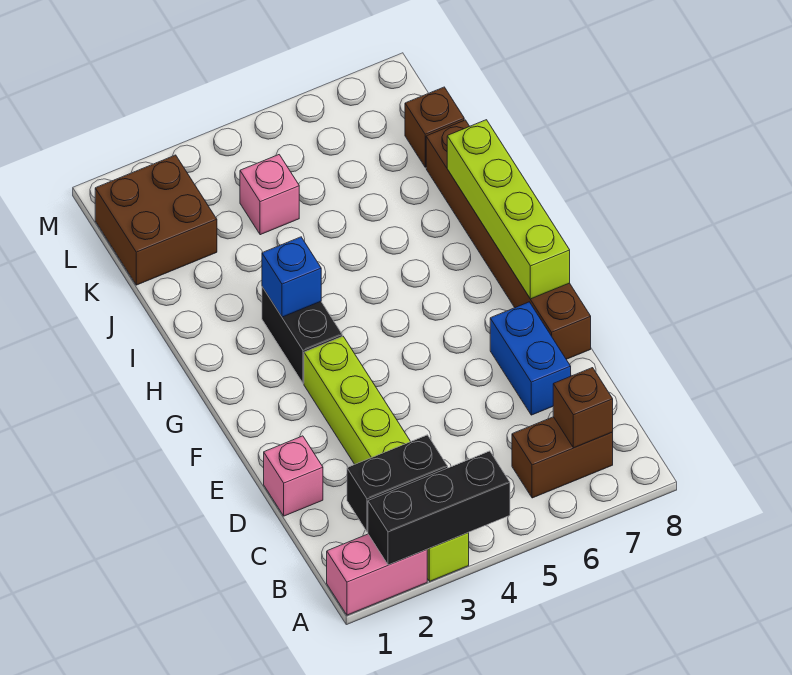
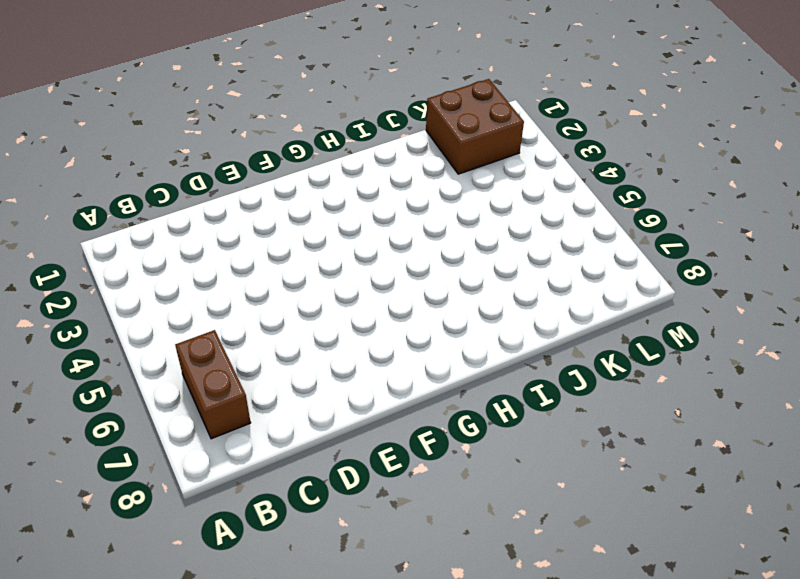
none -> pink brick A1:A2 level 1
none -> lime brick A3:F3 level 1
none -> pink brick D1 level 1

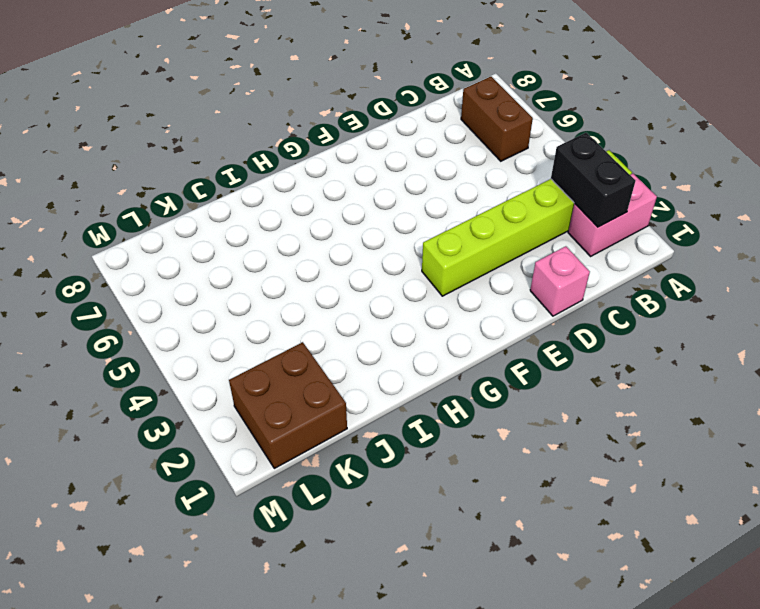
pink brick A2:B2 level 1 -> pink brick A1:A2 level 1
none -> blue brick D7:E7 level 1
none -> brown brick E8:J8 level 1
none -> black brick G3:H3 level 1

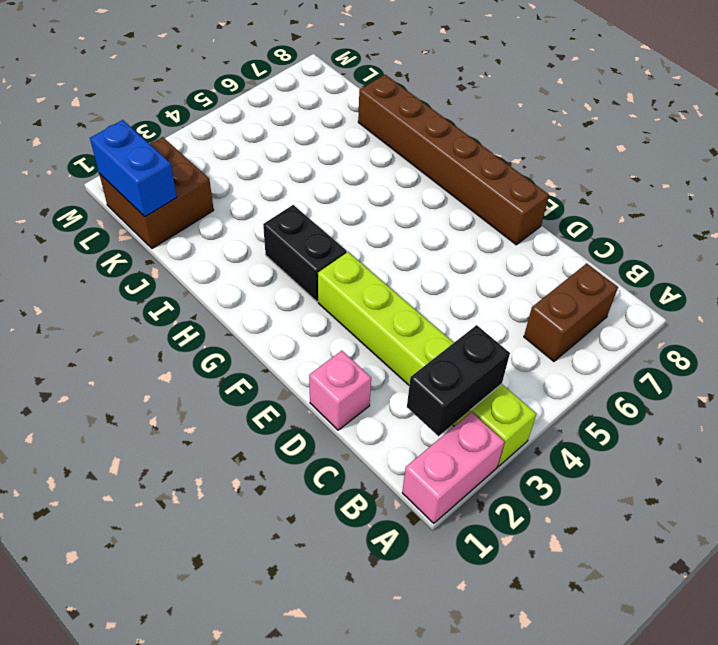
blue brick K1:L1 level 2 -> blue brick D7:E7 level 1
none -> pink brick K4 level 1
none -> brown brick K8 level 1
none -> black brick A2:A4 level 2

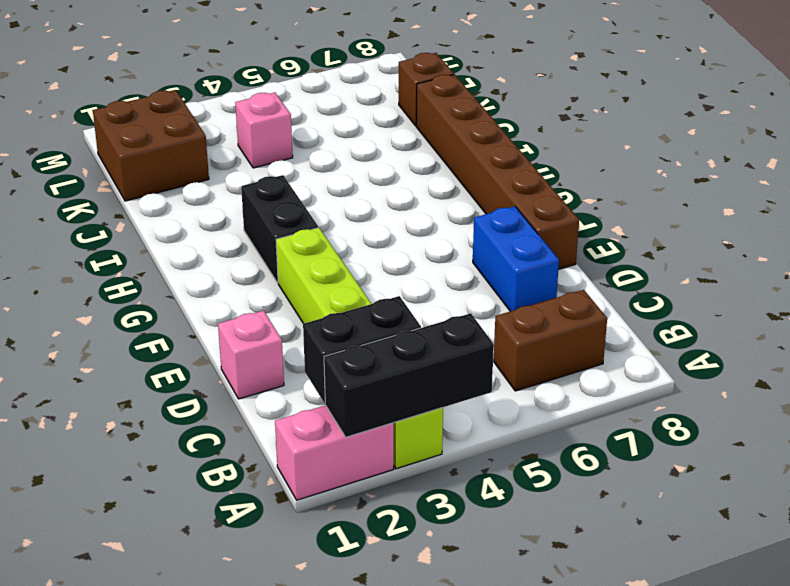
none -> brown brick B7 level 2
none -> lime brick F8:I8 level 2
none -> blue brick H3 level 2

